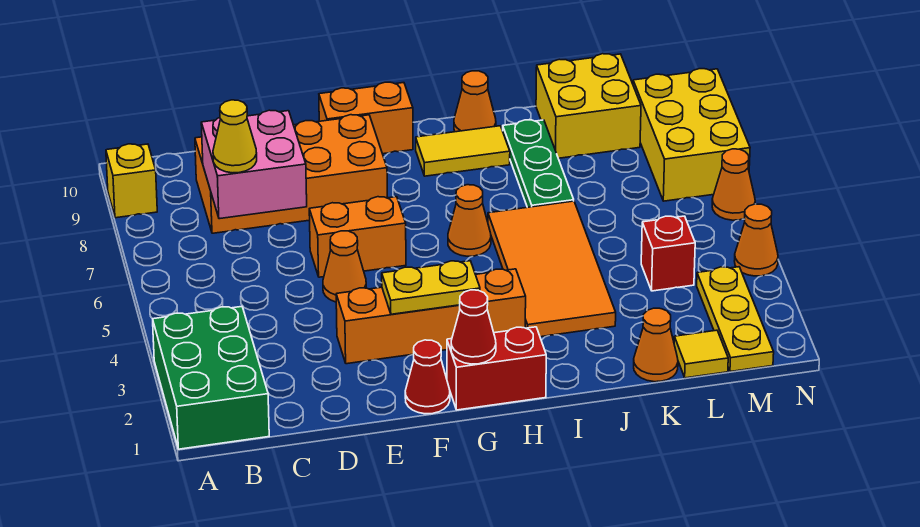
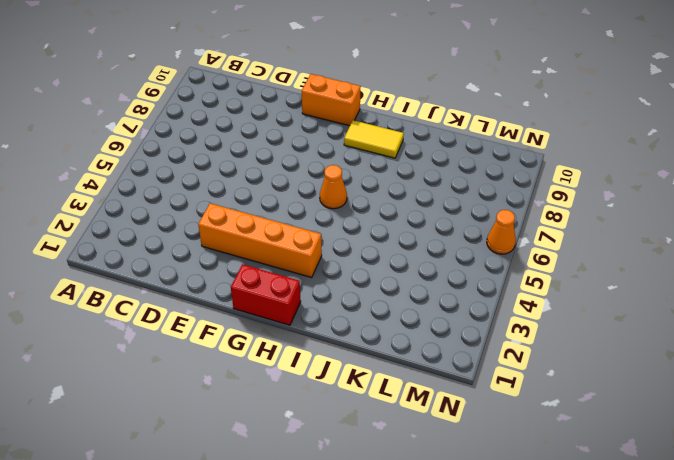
none -> green brick A1:B3 level 1
none -> yellow brick A9 level 1
none -> orange brick C8:F9 level 1

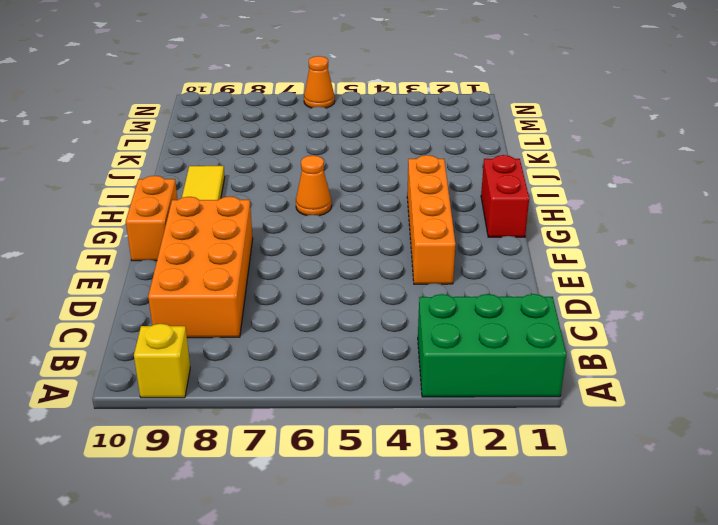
none -> orange cone E5 level 1
none -> orange brick E6:F6 level 1
none -> red cone F1 level 1

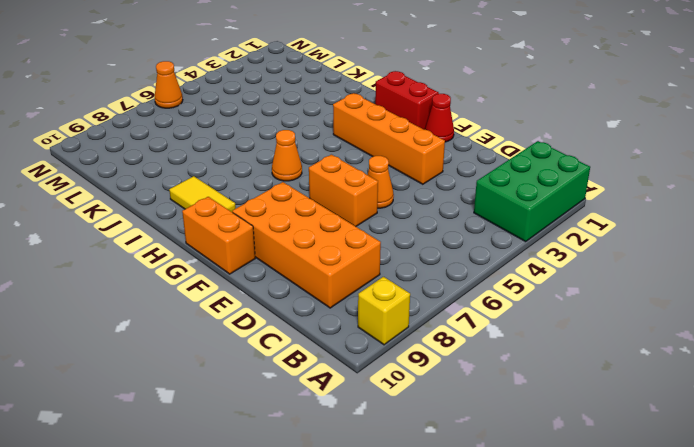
none -> orange tile I3:J6 level 1
none -> orange cone I10 level 1
none -> green plate J7:J9 level 1

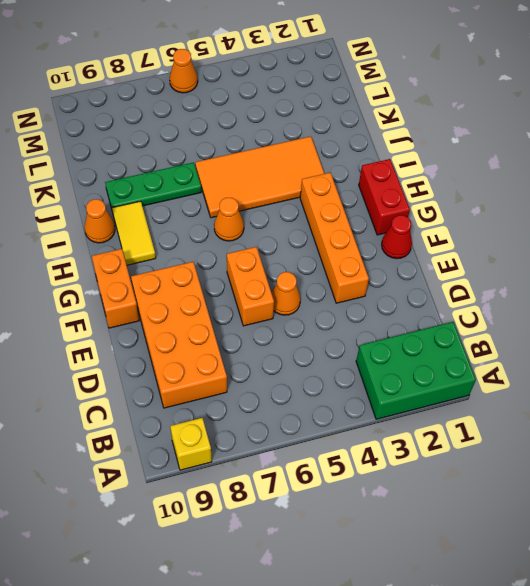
none -> orange cone K1 level 1
none -> yellow brick K9:L10 level 1
none -> yellow tile L1 level 1

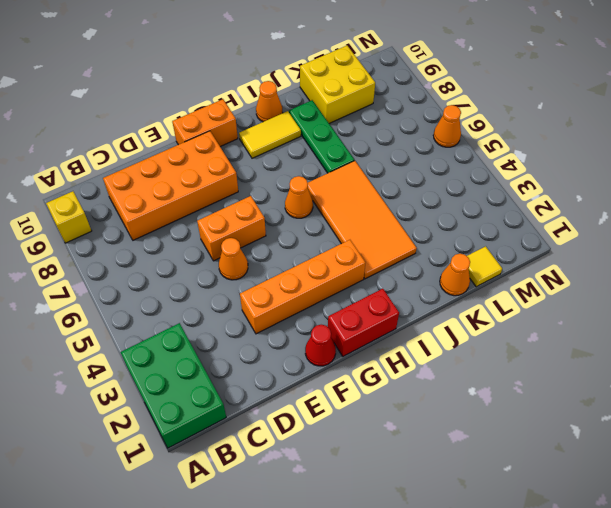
none -> red brick L4 level 1
none -> yellow plate M1:M3 level 1
none -> yellow brick M7:N9 level 1

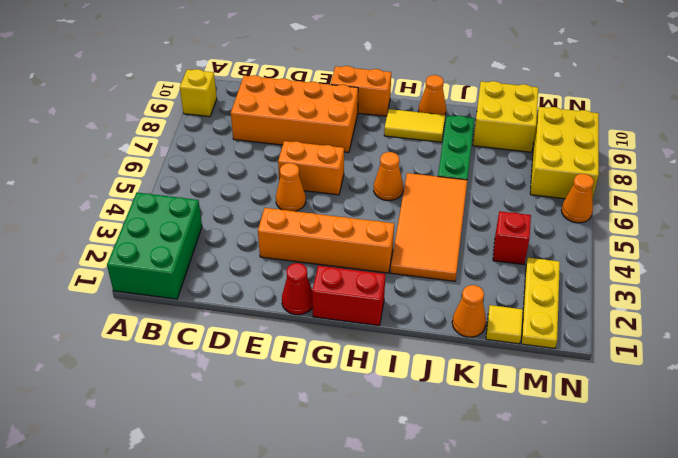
none -> orange cone N4 level 1
none -> pink brick C7:D8 level 2
none -> yellow plate F3:G3 level 2

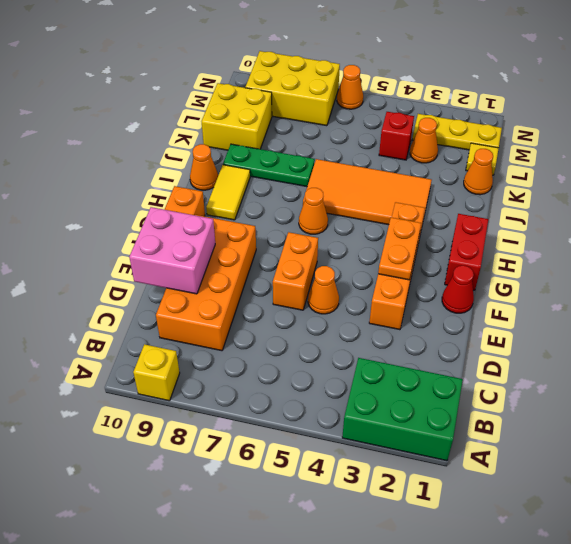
pink brick D9:E10 level 2 -> pink brick C7:D8 level 2
orange plate F3:G3 level 2 -> yellow plate F3:G3 level 2
orange cone L3 level 1 -> orange cone N4 level 1
none -> red cone G1 level 2
none -> yellow cone C7 level 3

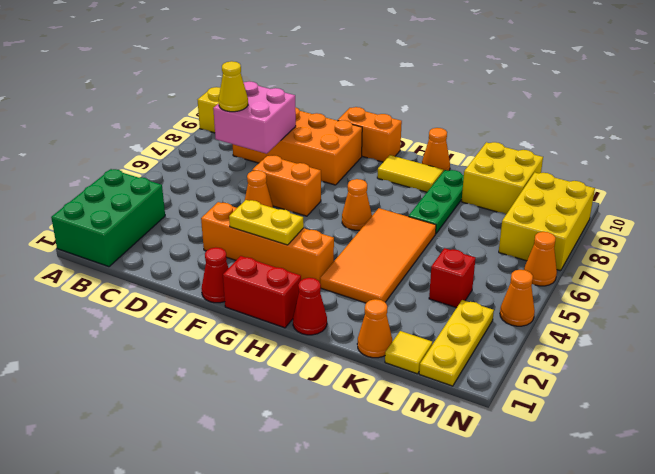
red cone I1 level 1 -> red cone G1 level 2

